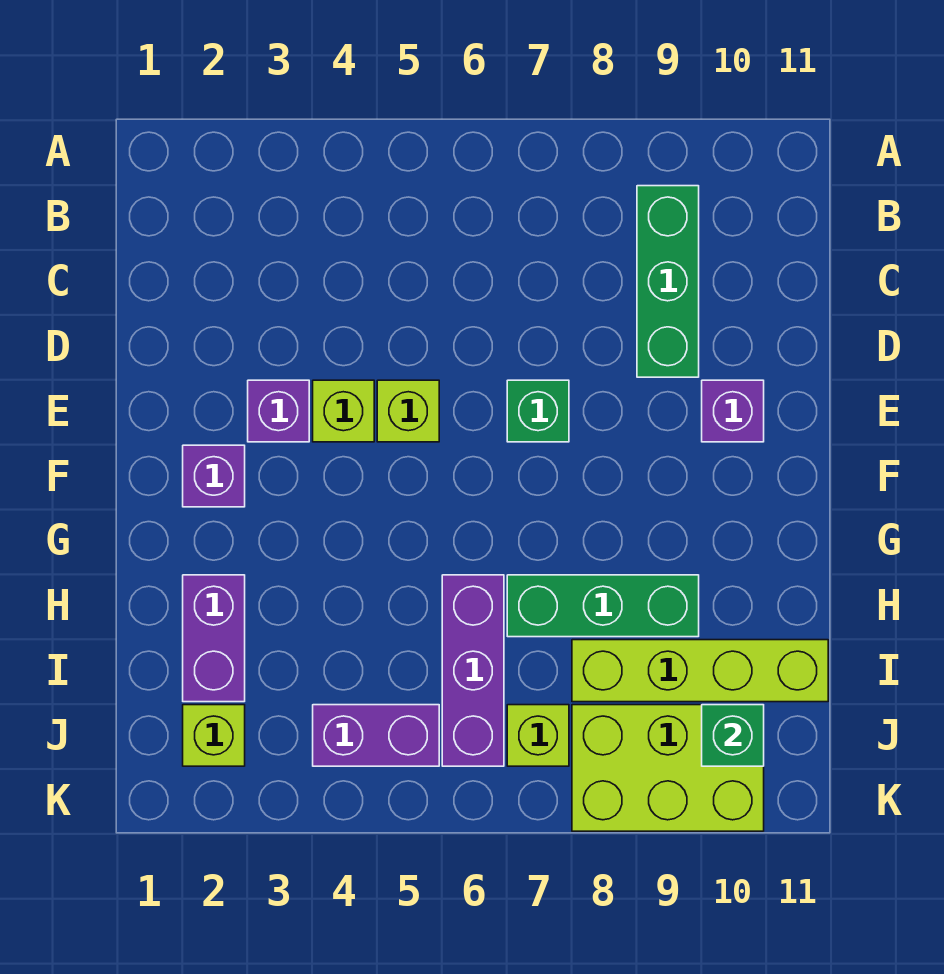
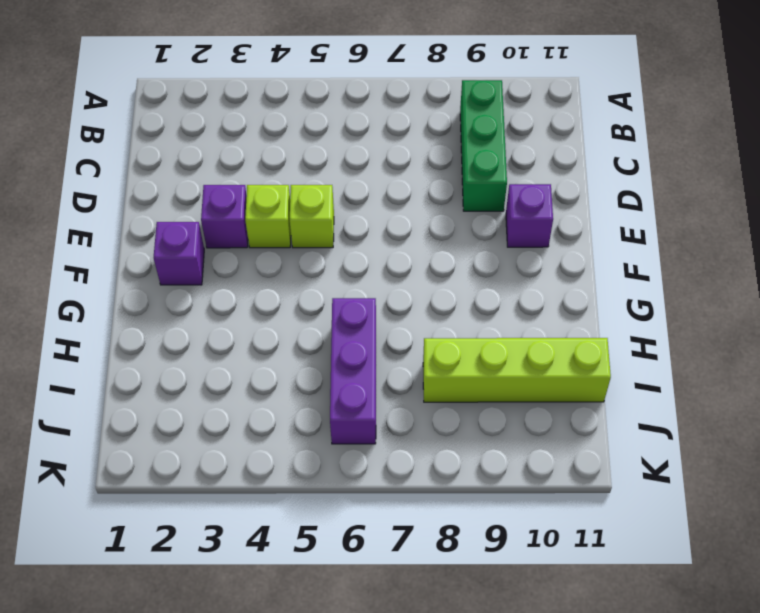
none -> green brick E7 level 1
none -> purple brick H2:I2 level 1
none -> green brick H7:H9 level 1

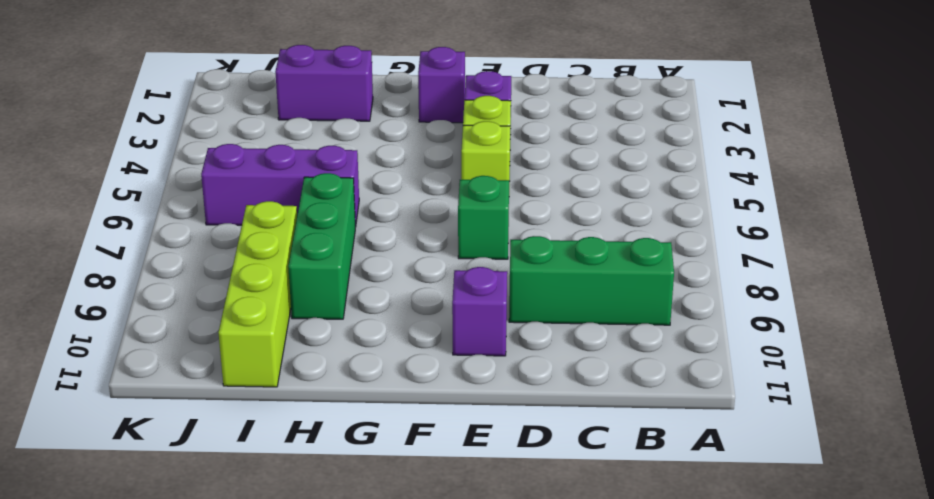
none -> lime brick J2 level 1
none -> purple brick J4:J5 level 1
none -> lime brick J7 level 1

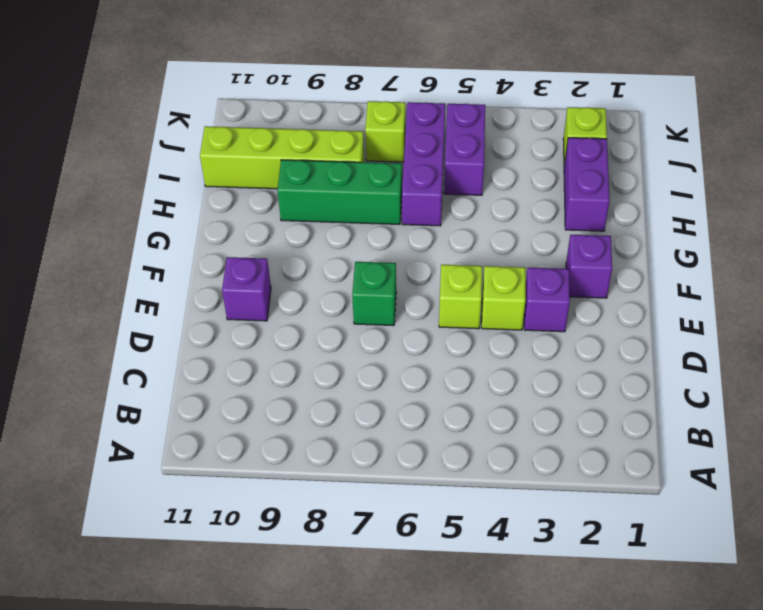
purple brick I5:J5 level 1 -> purple brick J4:J5 level 1
none -> green brick B9:D9 level 1
none -> lime brick J8:K10 level 1
none -> green brick J10 level 2

